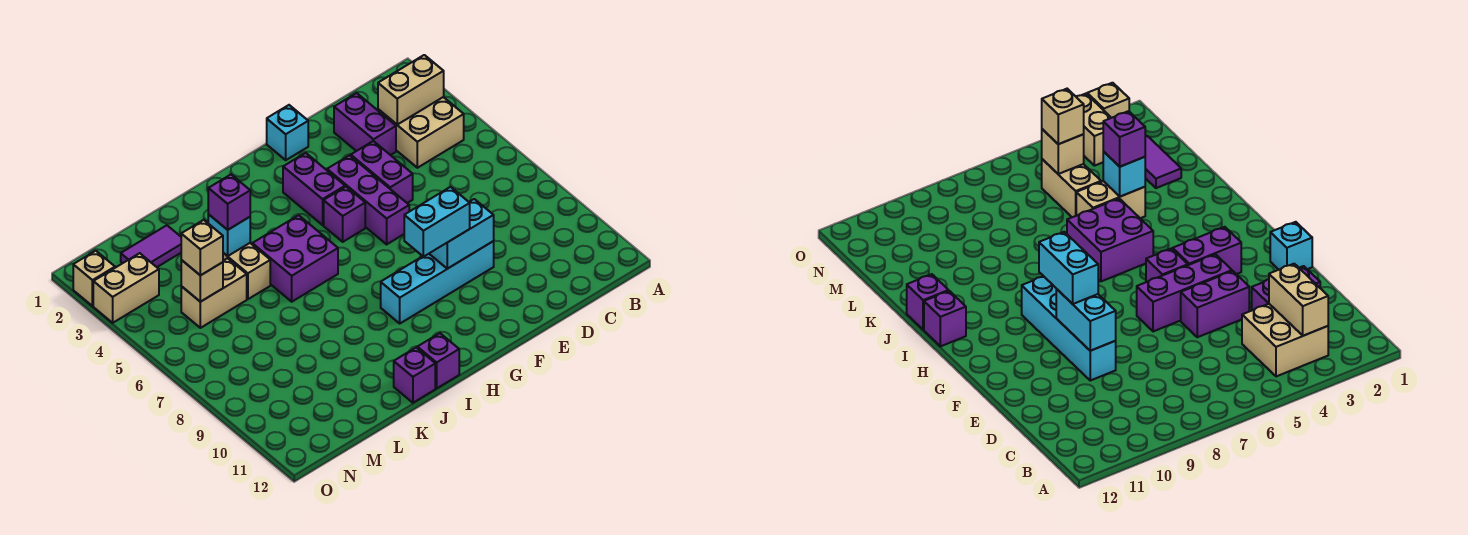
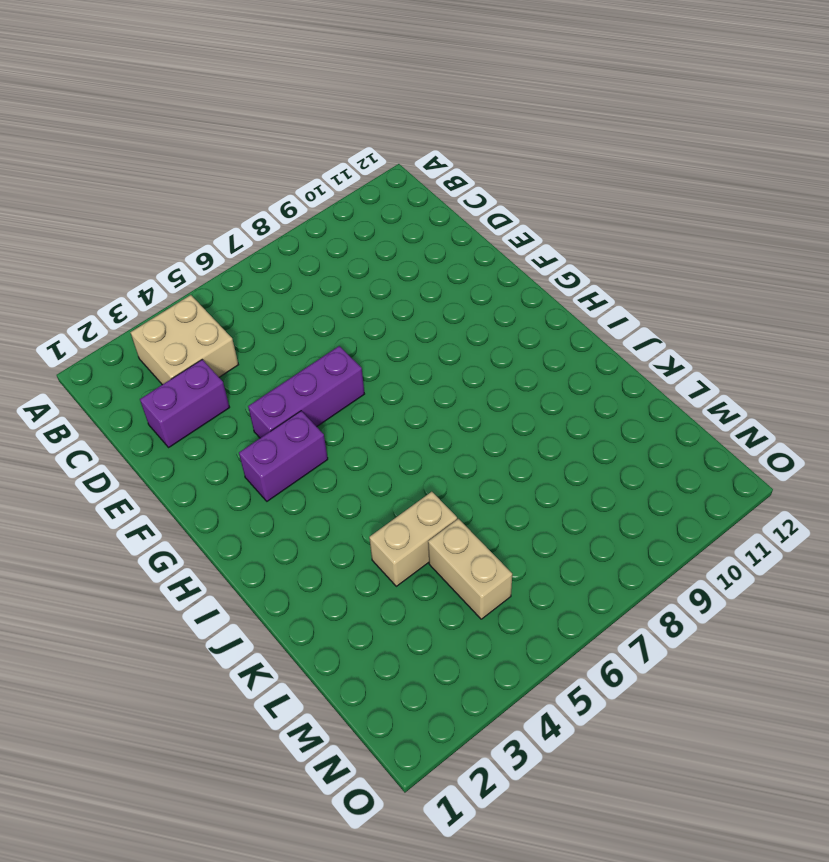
none -> purple brick E4:E5 level 1
none -> cyan brick E9:H9 level 1
none -> cyan brick F1 level 1

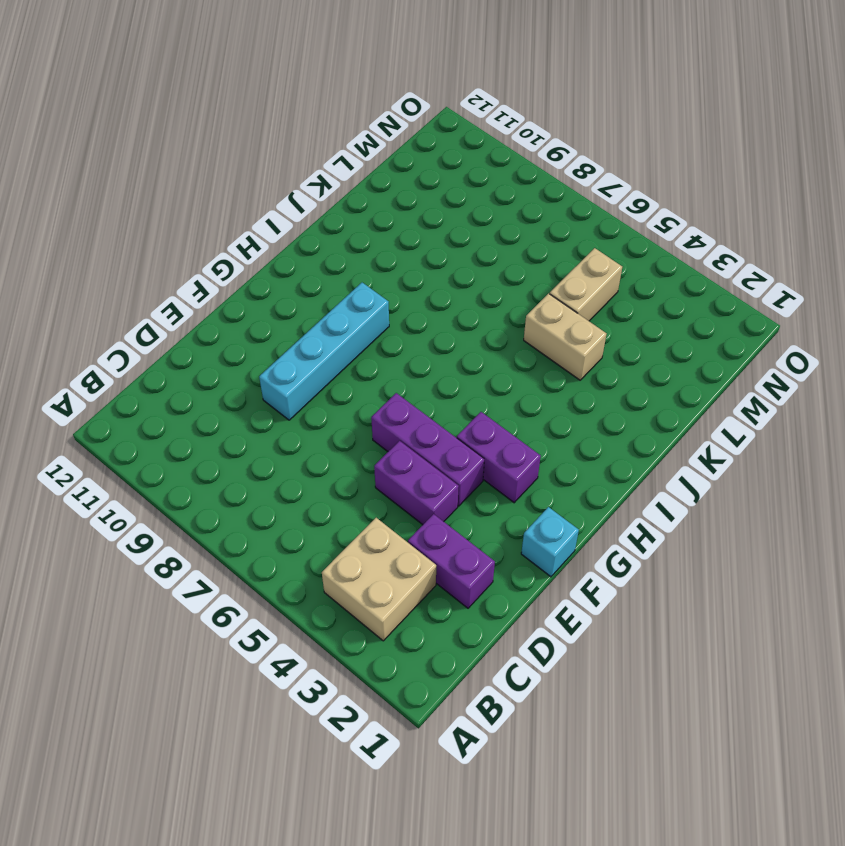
none -> purple brick G5 level 1
none -> purple brick I5:J6 level 1
none -> purple brick I12 level 1

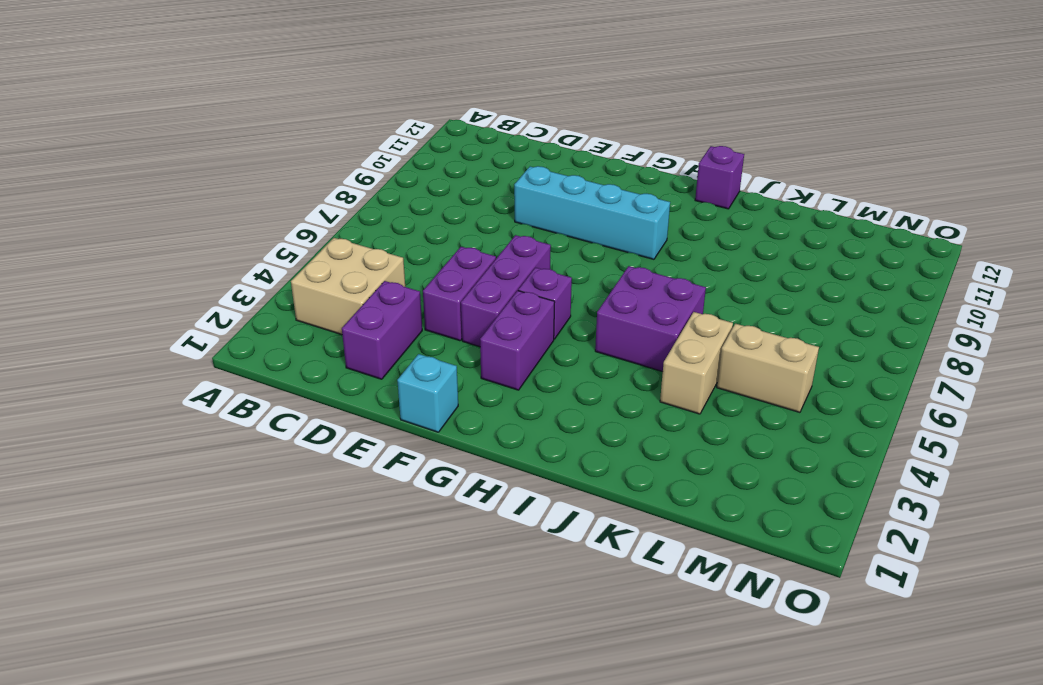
none -> purple brick J12 level 1
none -> purple tile L2:M2 level 1
none -> tan brick N3:O3 level 1

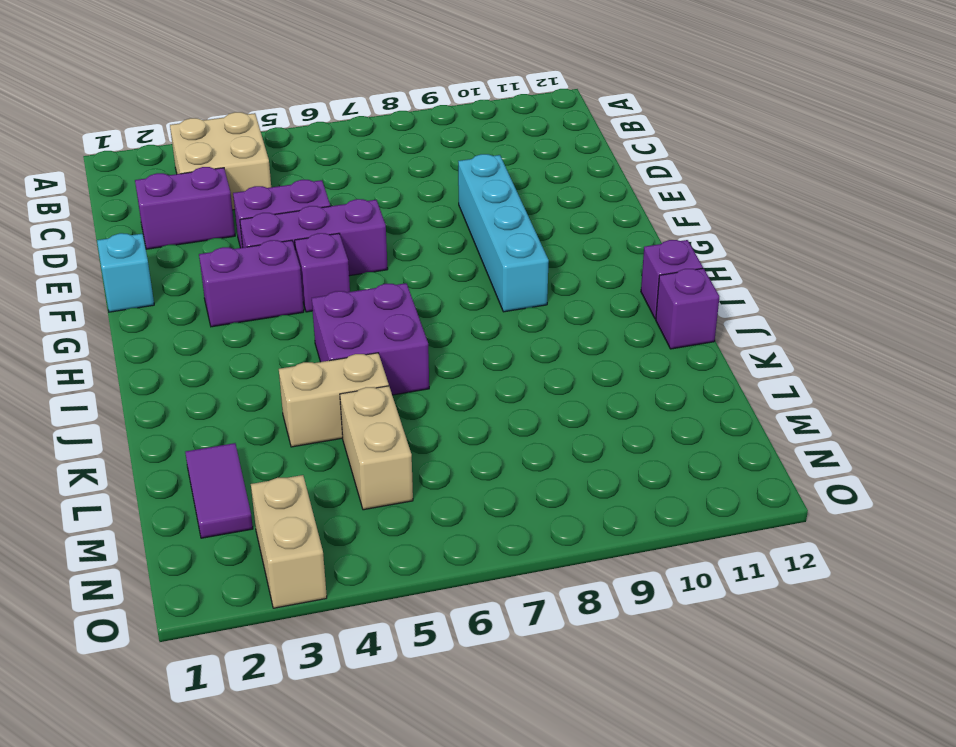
none -> tan brick O2 level 1
none -> tan brick B3:C3 level 2
none -> cyan brick E9:F9 level 2

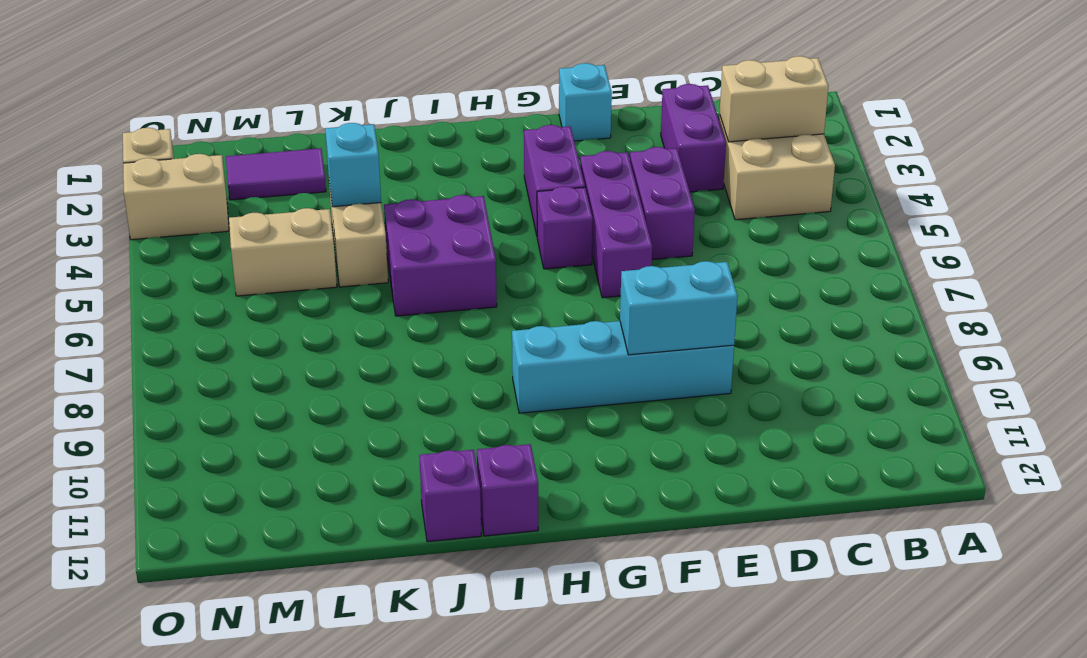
none -> tan brick M5 level 2
none -> cyan brick F9:G9 level 3
none -> purple brick K4 level 3

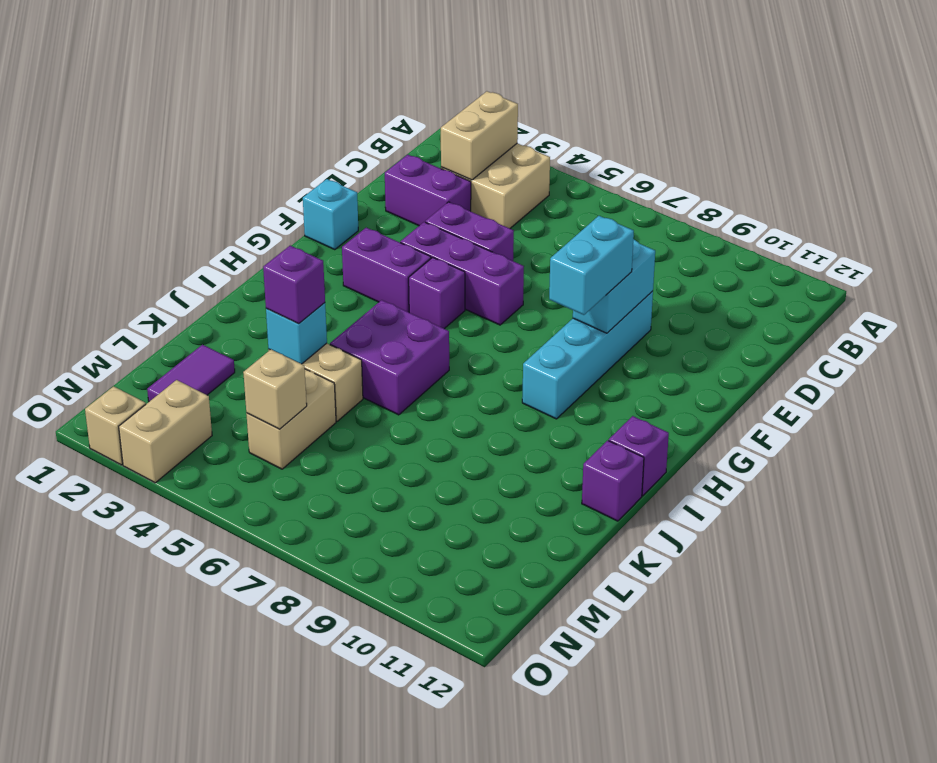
none -> tan brick M5 level 3

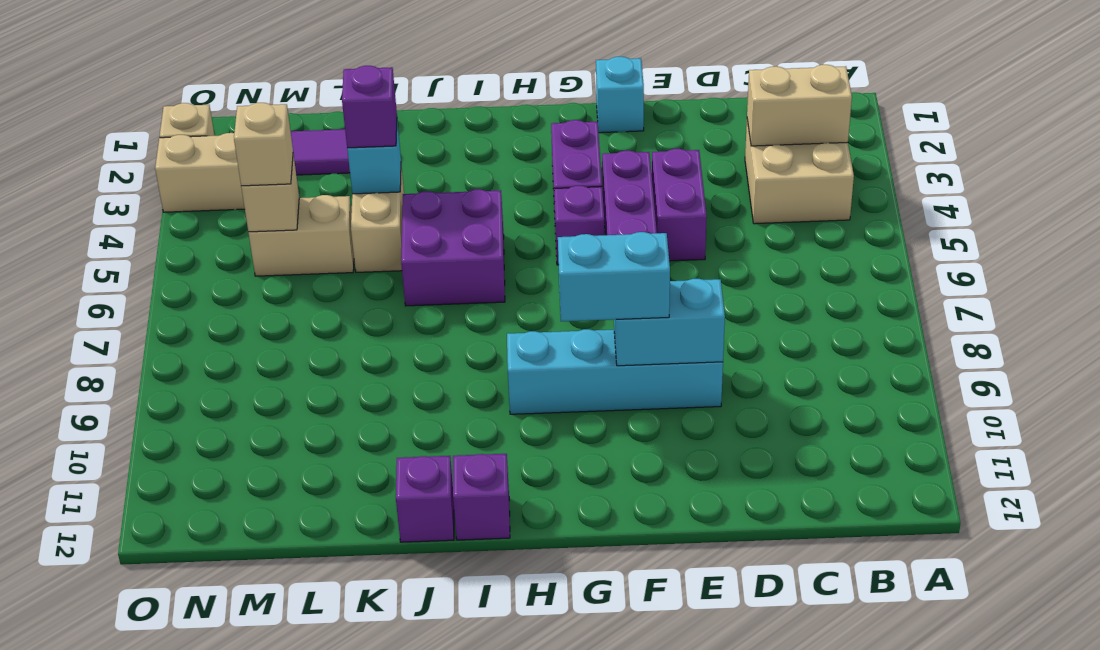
none -> purple brick D2:D3 level 1

